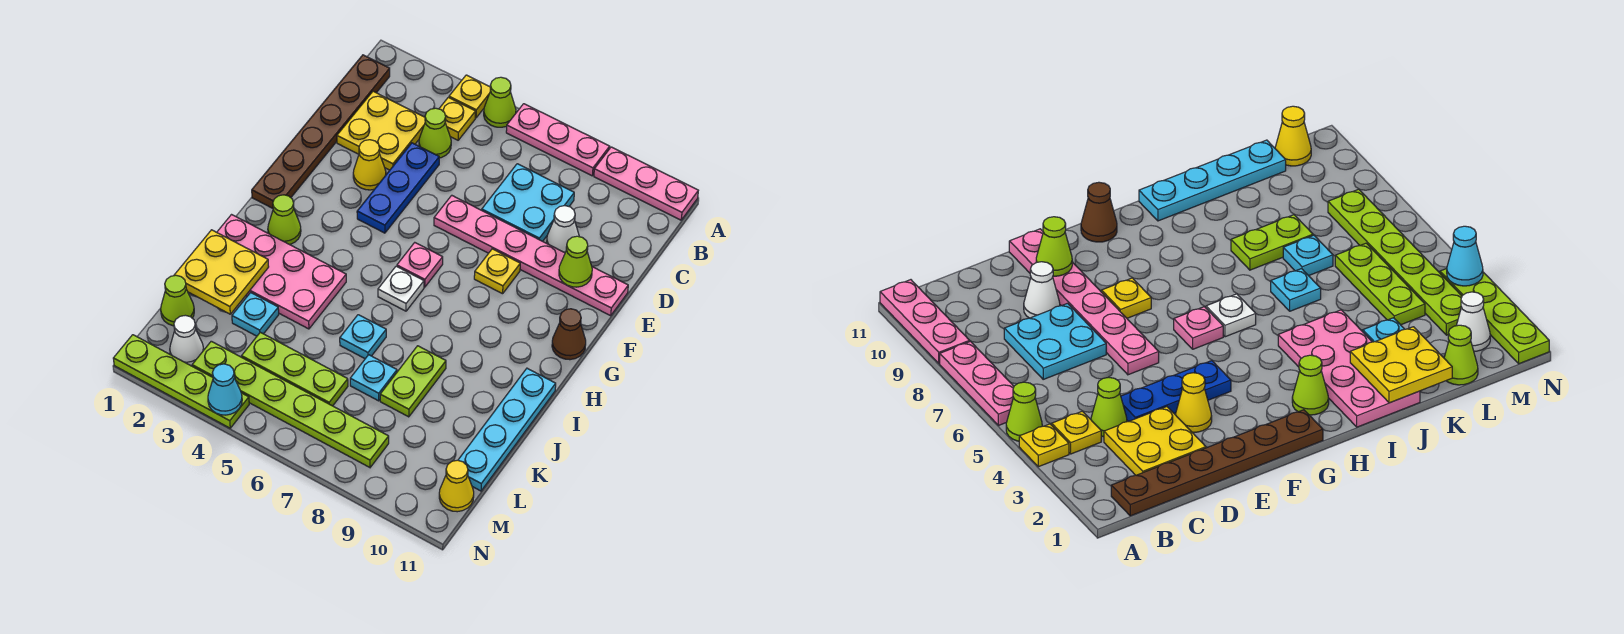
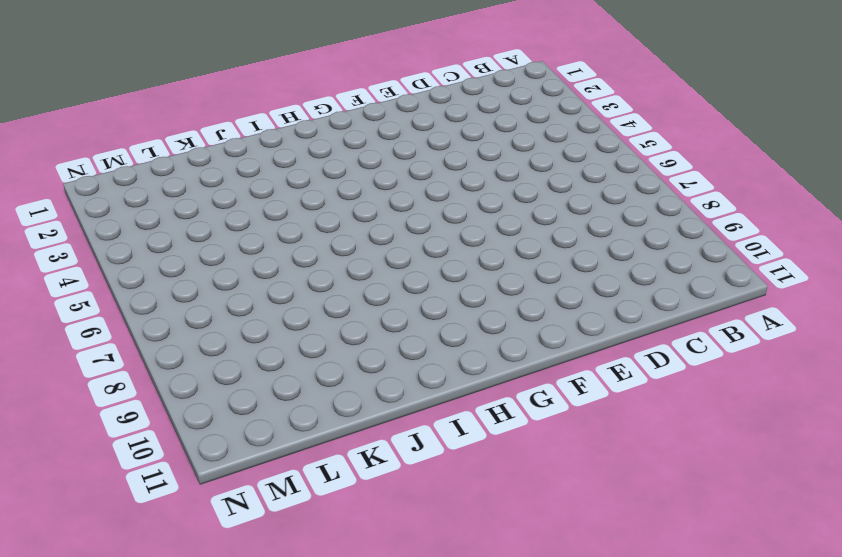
none -> yellow plate A4 level 1
none -> lime cone A5 level 1
none -> pink plate A6:A8 level 1
none -> pink plate A9:A11 level 1

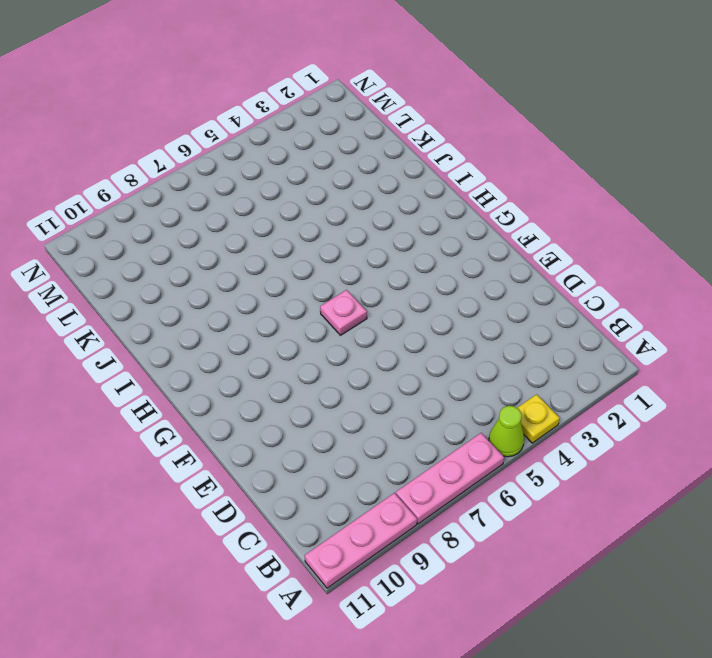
none -> brown plate B1:G1 level 1
none -> yellow plate B4 level 1
none -> yellow plate C2:D3 level 1
none -> lime cone C4 level 1

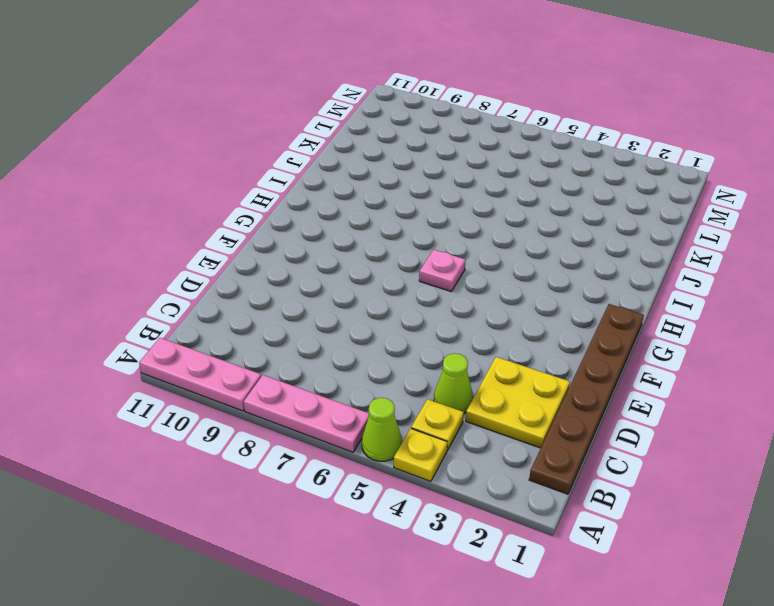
none -> cyan plate C7:D8 level 1
none -> blue plate D4:F4 level 1
none -> white cone D9 level 1
none -> yellow cone E3 level 1

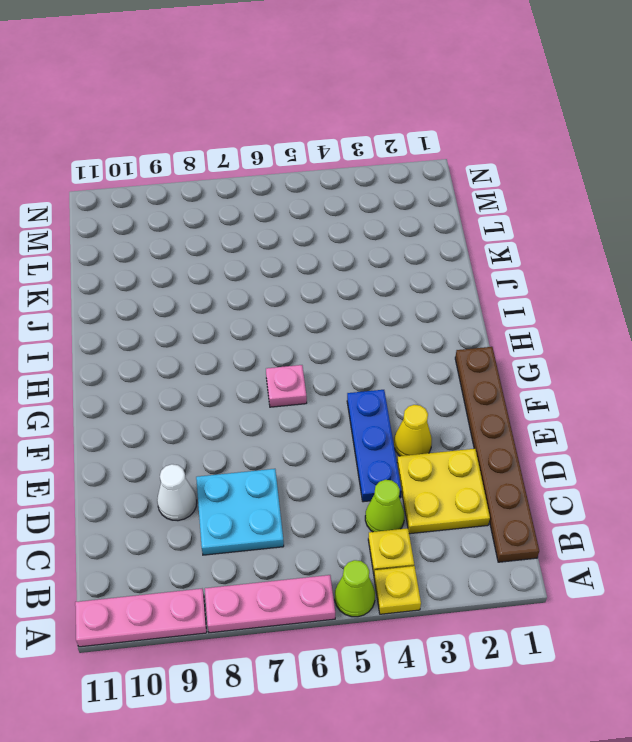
none -> pink plate E6:E11 level 1
none -> yellow plate F8 level 1
none -> brown cone G11 level 1
none -> lime cone H2 level 1

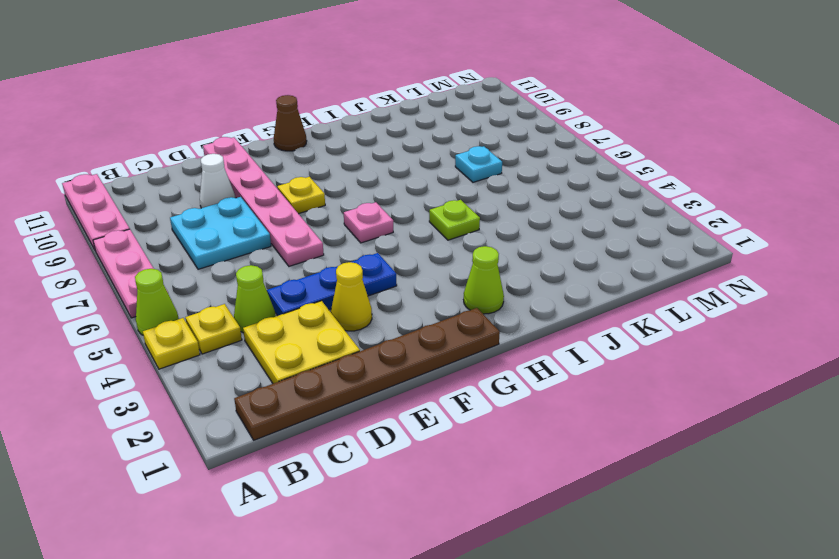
lime plate I5 level 1 -> none
none -> white plate H6 level 1
none -> pink plate I1:J4 level 1
none -> cyan plate I11:L11 level 1
none -> cyan plate J6 level 1

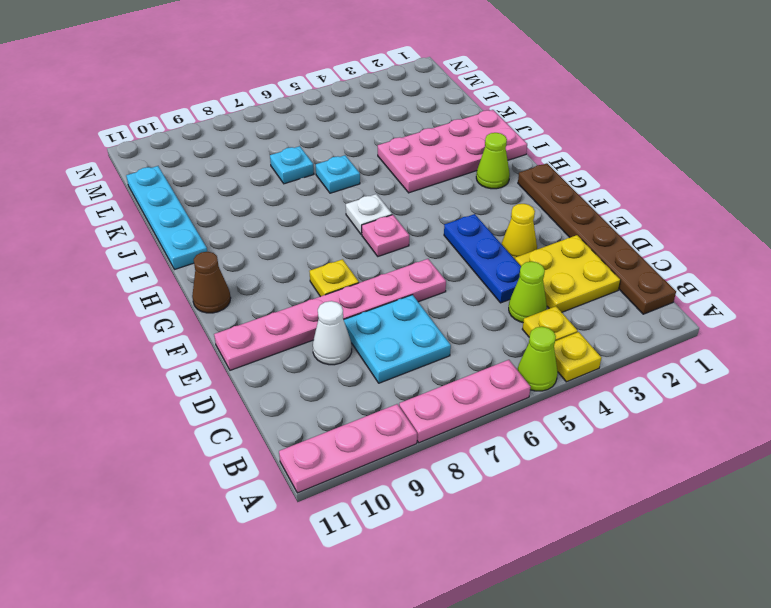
none -> lime plate J8:K8 level 1
none -> cyan plate K3 level 1
none -> lime cone L1 level 1
none -> lime plate L4:L6 level 1

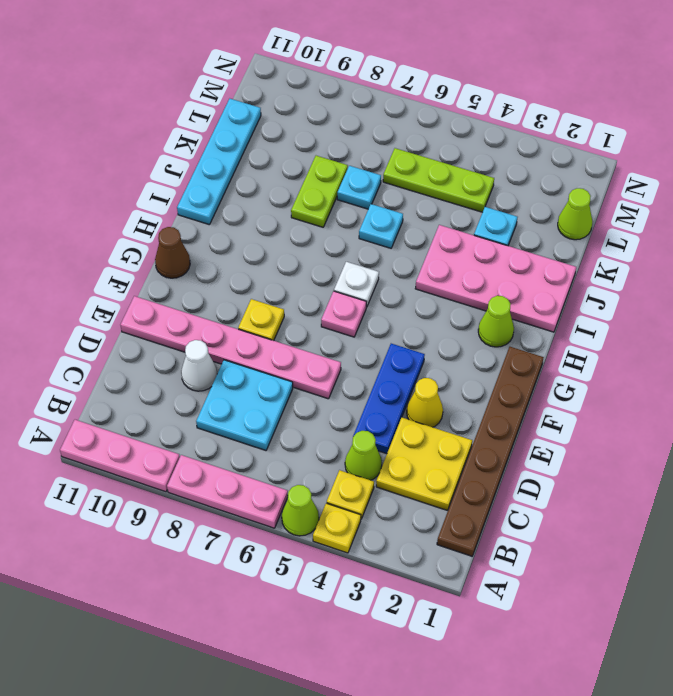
none -> white cone M2 level 1
none -> lime plate M3:M8 level 1
none -> yellow cone M11 level 1
none -> lime plate N1:N4 level 1

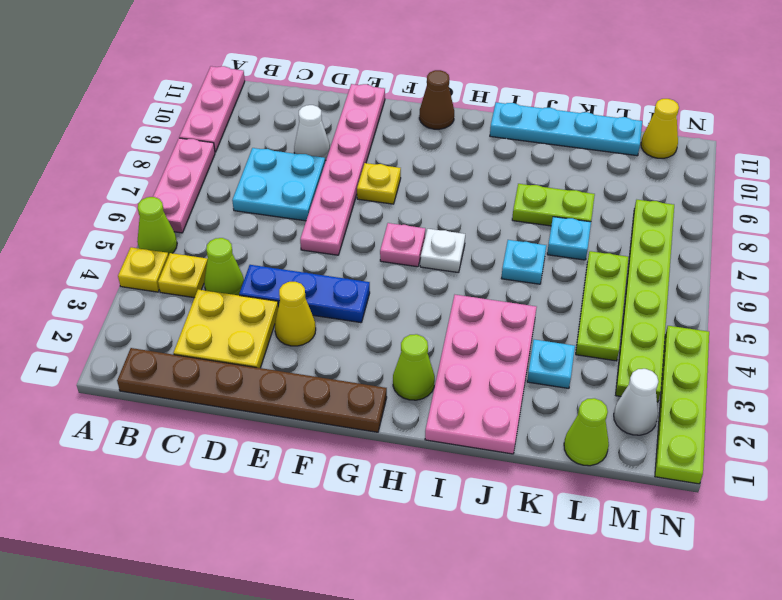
none -> lime cone E10 level 2
none -> yellow plate J1:K2 level 2
none -> cyan cone N4 level 2

